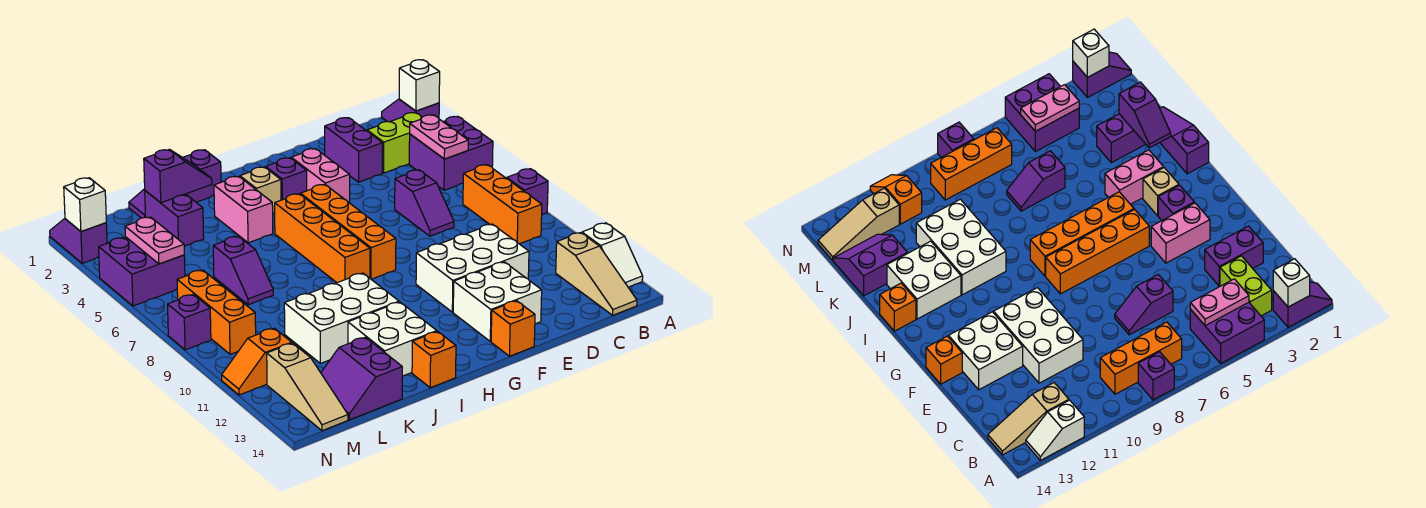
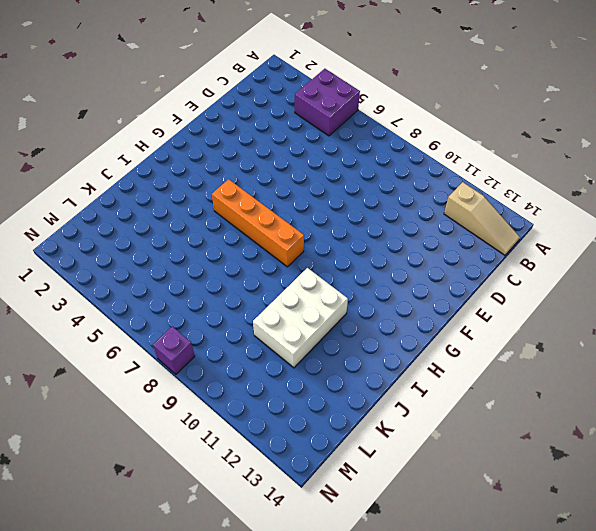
none -> purple slope A1:A2 level 1 top 2
none -> purple brick A8 level 1
none -> white slope A12:A13 level 1 top 12
none -> lime brick B3:C3 level 1

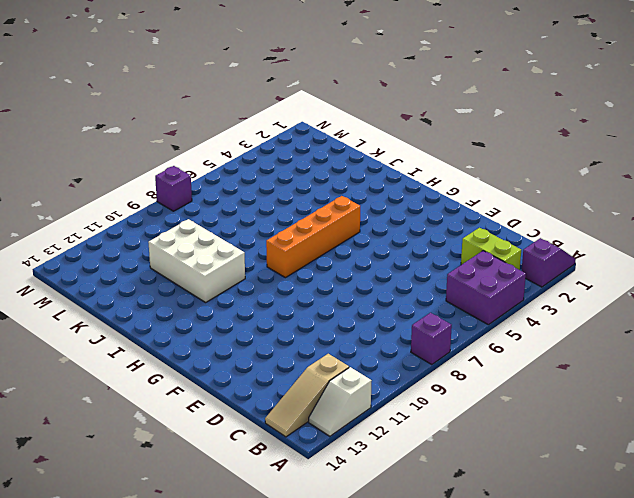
none -> orange brick B7:B9 level 1
none -> purple brick D2:D3 level 1
none -> purple slope D6:D7 level 1 top 6
none -> white brick D10:F11 level 1

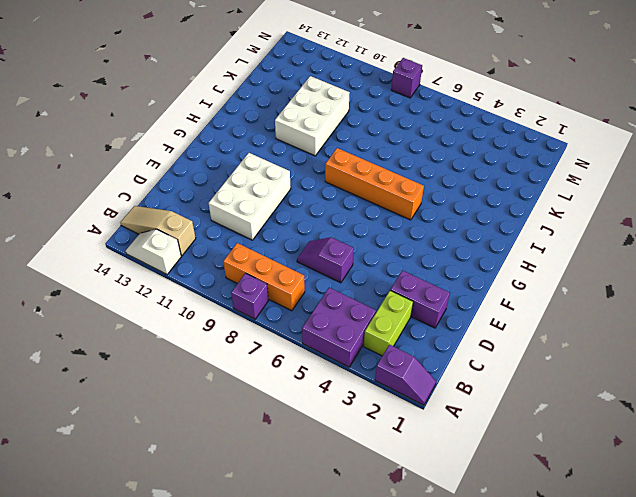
none -> white brick E12:F13 level 1
none -> pink brick F3:F4 level 1
none -> orange brick F14 level 1
none -> purple brick G3 level 1

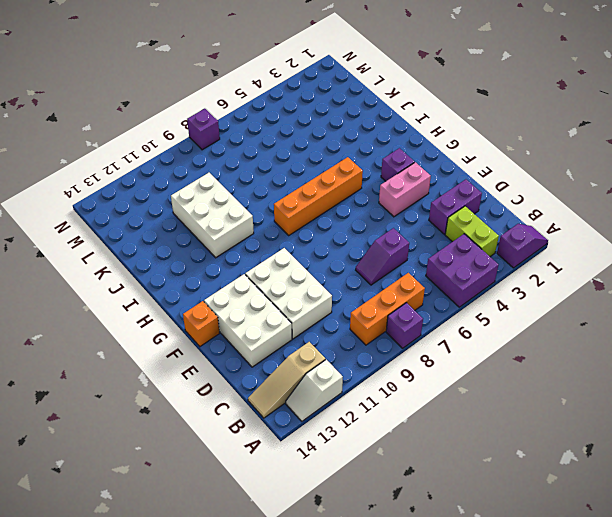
white brick D12:F13 level 1 -> white brick E12:F13 level 1
none -> orange brick G5:G8 level 1
none -> tan brick H3 level 1
none -> purple slope I1:K1 level 1 top I
none -> pink brick I3:I4 level 1

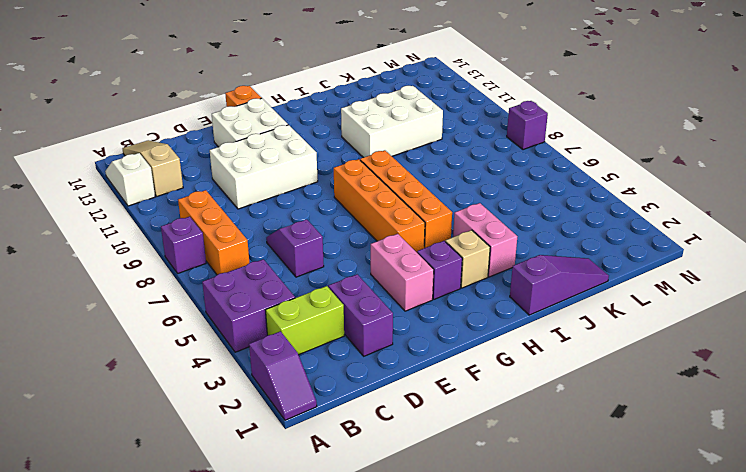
none -> white brick I12:J13 level 1
none -> orange brick I14 level 1
none -> purple brick K2:K3 level 1
none -> purple slope K6:K7 level 1 top 6

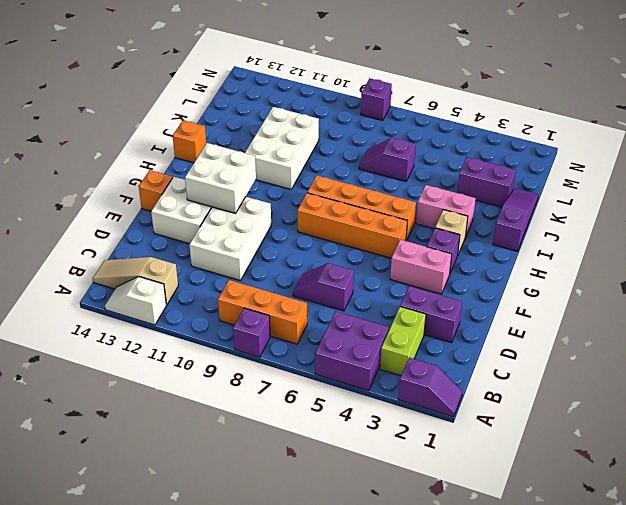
white brick F11:G12 level 2 -> white brick I12:J13 level 1
none -> purple slope K13:L14 level 1 top K
none -> purple brick M4:N5 level 1
none -> orange brick M7:M9 level 1
none -> orange slope M11:N11 level 1 top M

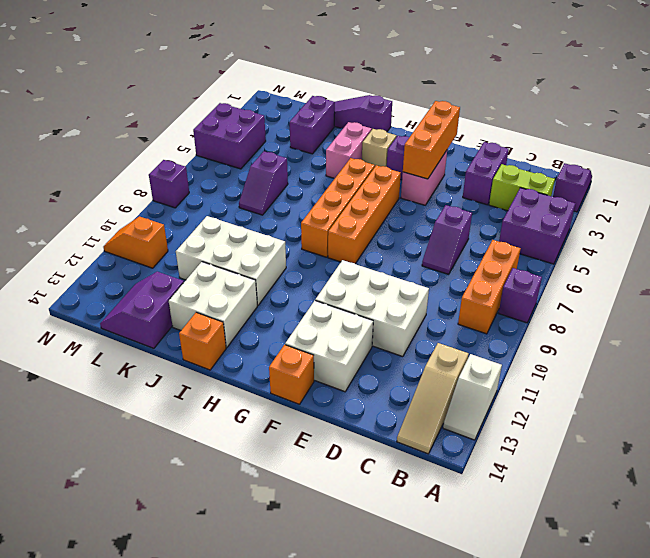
orange brick F2:F4 level 2 -> orange brick M7:M9 level 1
none -> tan slope M12:M14 level 1 top 12
none -> purple slope N1:N2 level 1 top 2
none -> white brick A2 level 2
none -> pink plate B4:B5 level 2

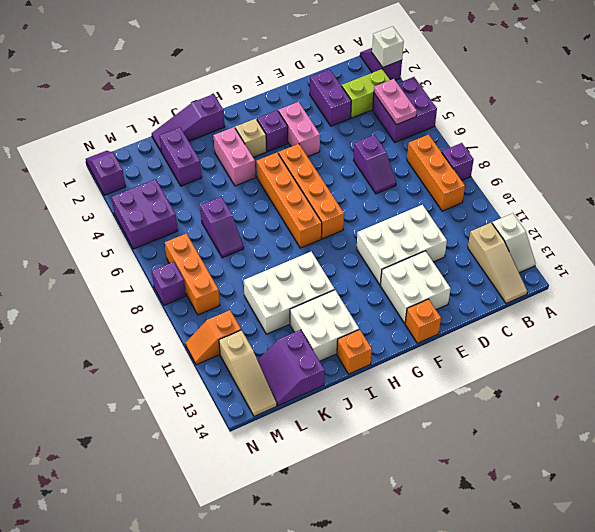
none -> purple slope J2:K2 level 2 top K
none -> pink plate M4:M5 level 2
none -> white brick N2 level 2

